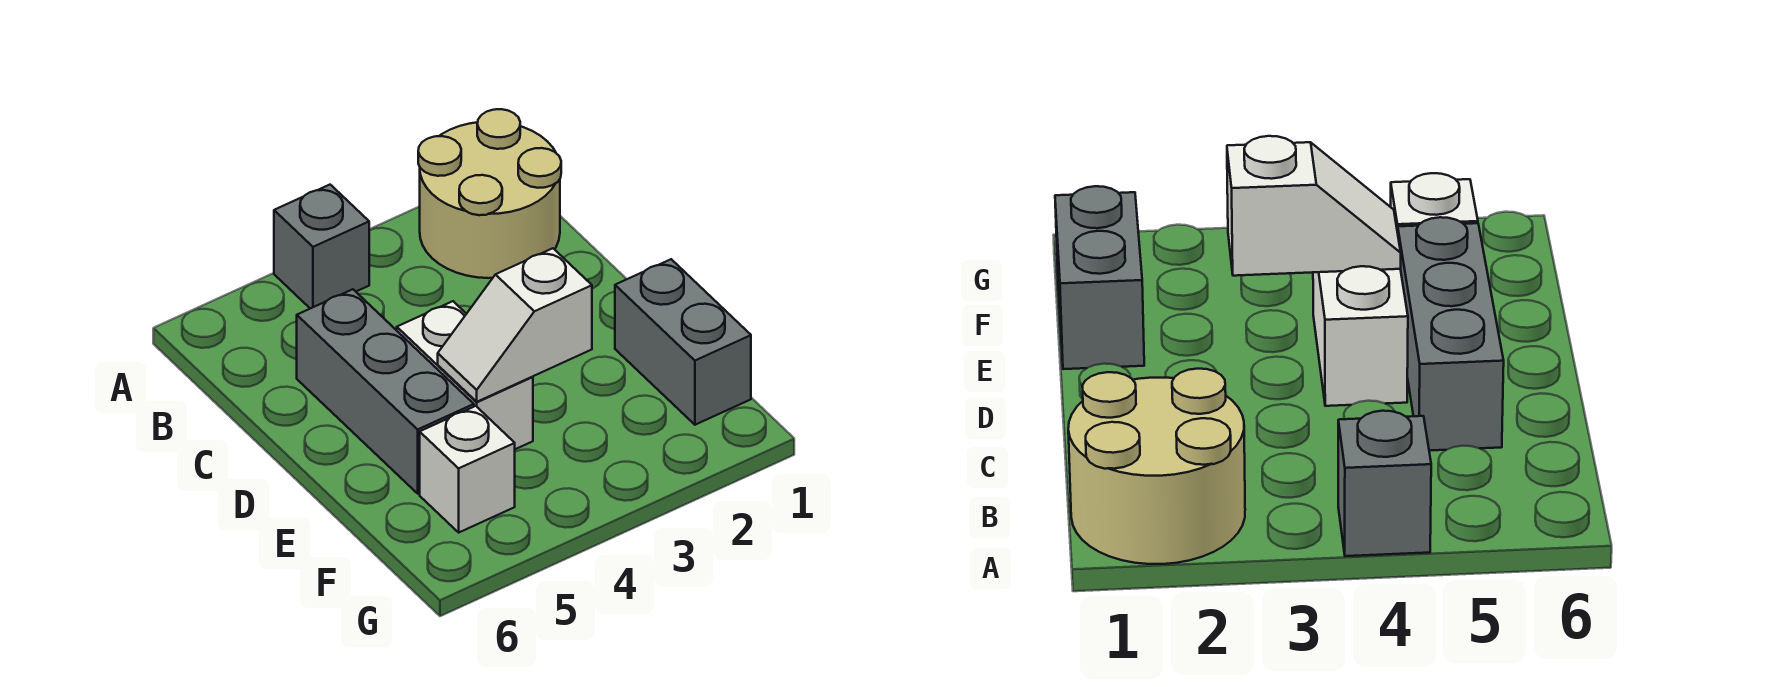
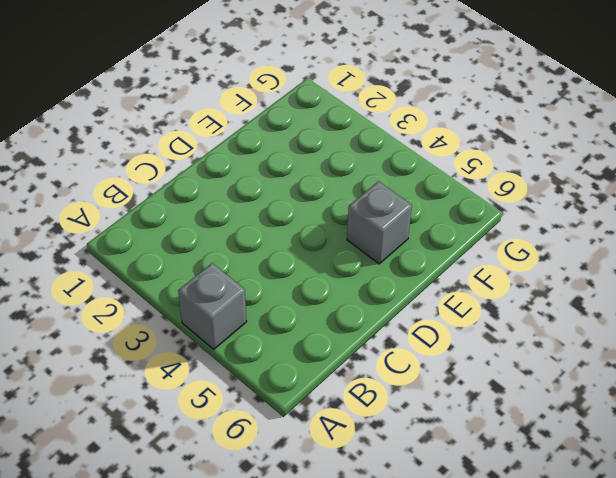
grey brick E5 level 1 -> grey brick C5:E5 level 1
none -> tan round brick A1:B2 level 1
none -> white brick D4:E4 level 1

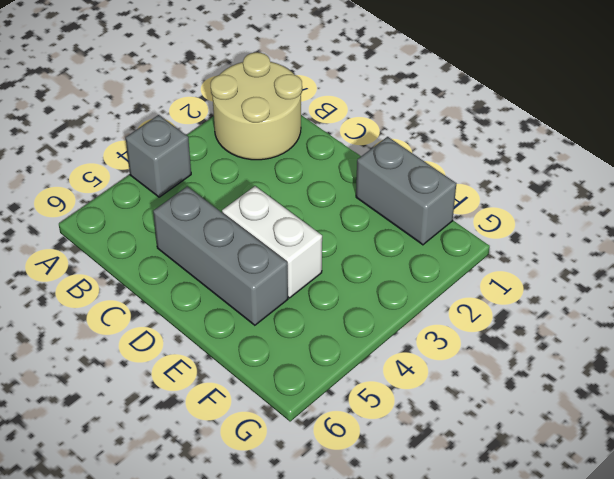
none -> white brick F5 level 1
none -> white slope E3:E4 level 2 top 3

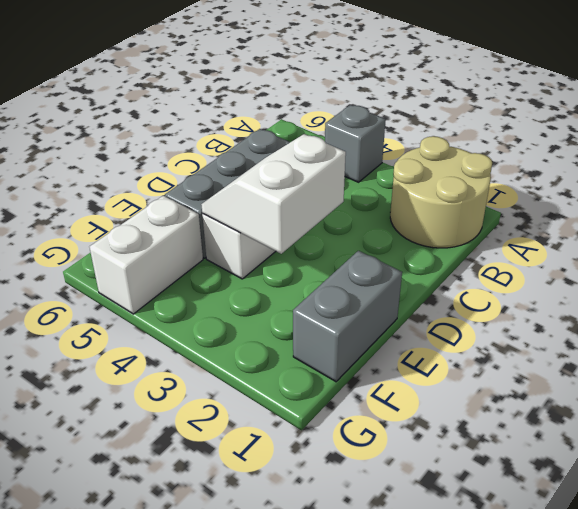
white slope D3:E4 level 2 top 3 -> white slope E3:E4 level 2 top 3
white brick F5:G5 level 1 -> white brick F5 level 1

